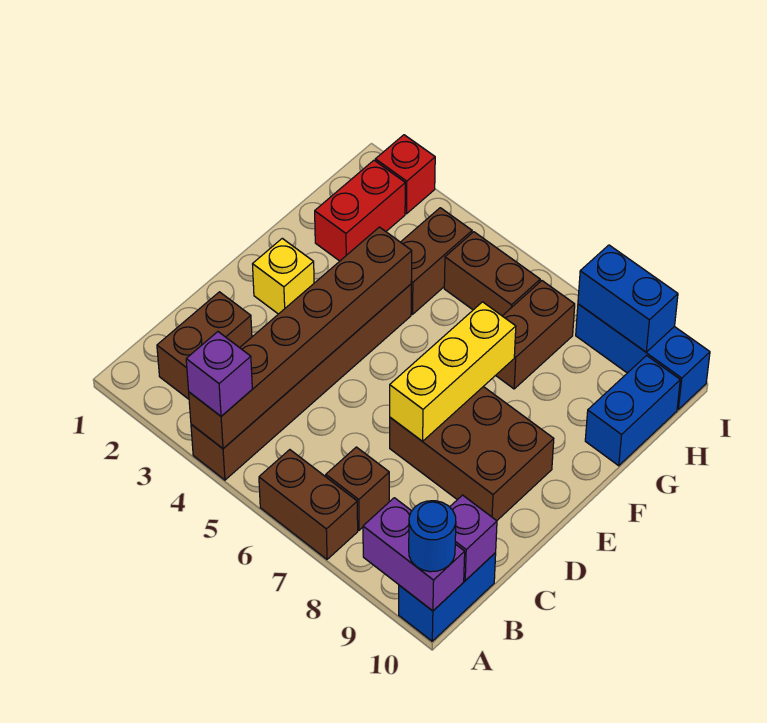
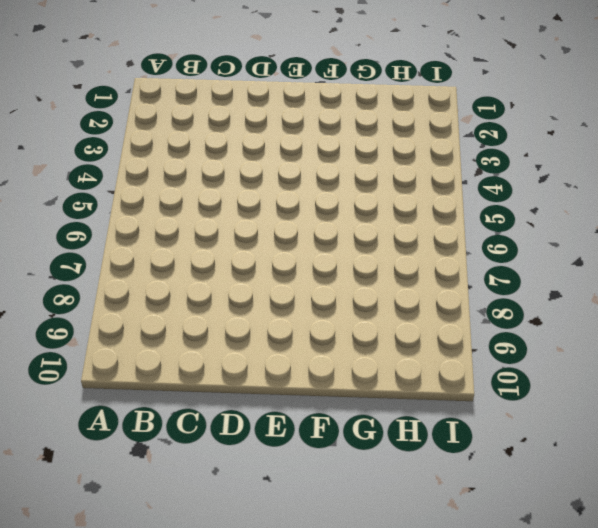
none -> brown brick A4:F4 level 1
none -> brown brick A6:A7 level 1
none -> blue brick A10:B10 level 1

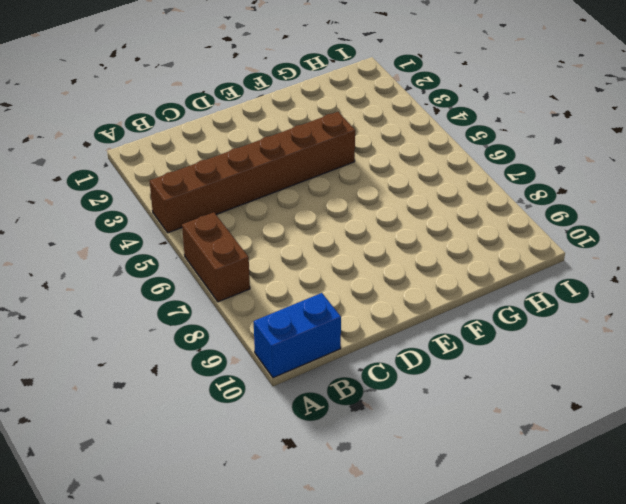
none -> brown brick B2:C2 level 1
none -> brown brick B7 level 1
none -> brown brick D7:E9 level 1

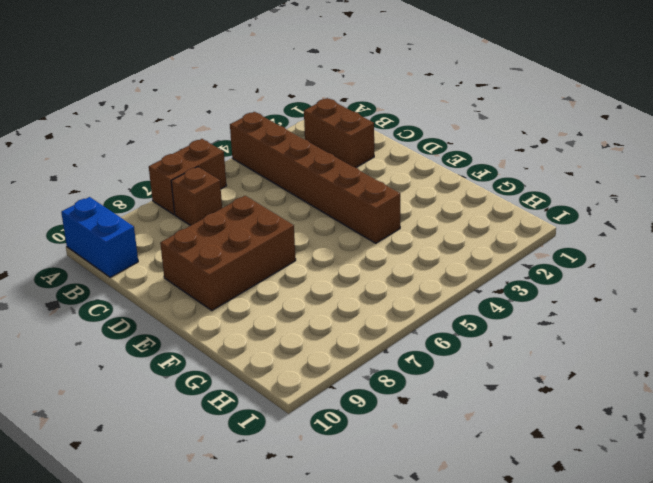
none -> yellow brick E2 level 1
none -> red brick G2:H2 level 1
none -> brown brick G4:H4 level 1

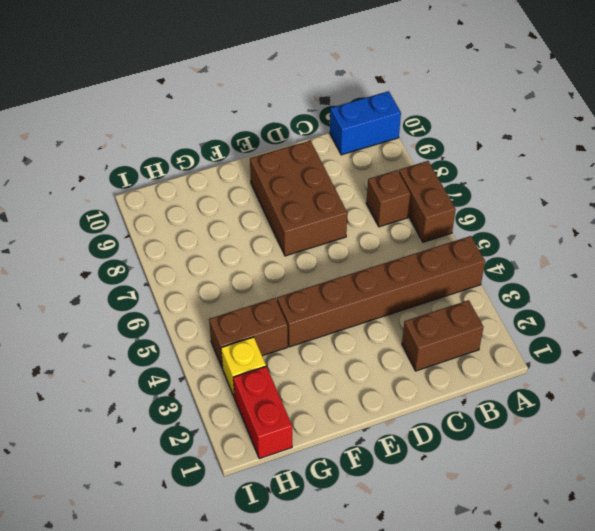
red brick H1:H2 level 1 -> red brick G2:H2 level 1
yellow brick H3 level 1 -> yellow brick E2 level 1
none -> brown brick G7:H7 level 1
none -> blue brick G10:H10 level 1
none -> brown brick H5:H6 level 1

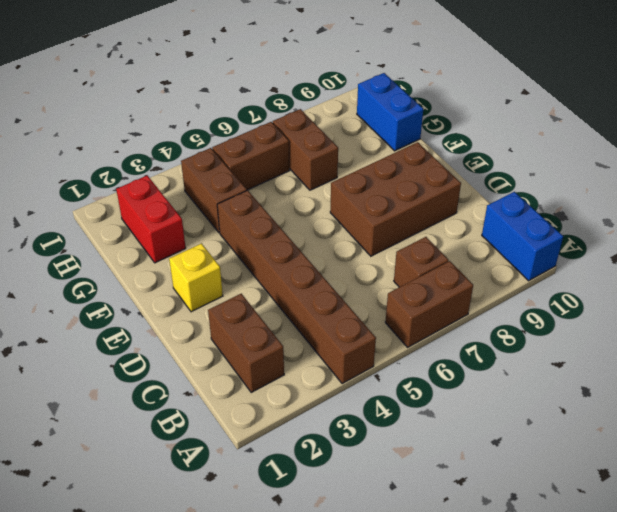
none -> red brick I2 level 1
none -> blue brick I8:I10 level 1
none -> brown brick A4:F4 level 2

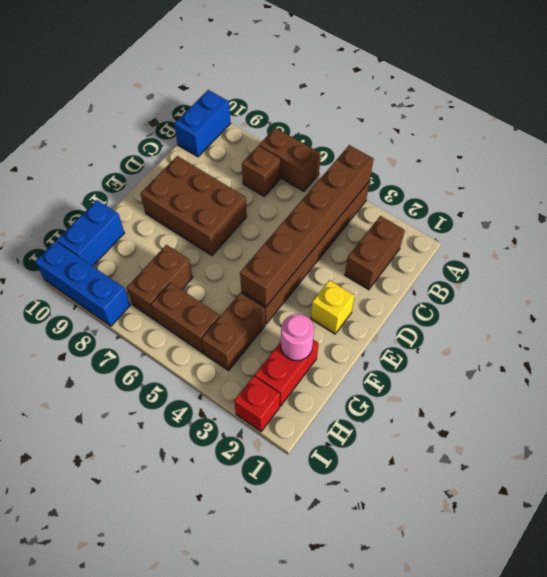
pink round brick G2 level 2 -> none
none -> purple brick A9:A10 level 2
none -> purple brick B10 level 2
none -> yellow brick D7:F7 level 2

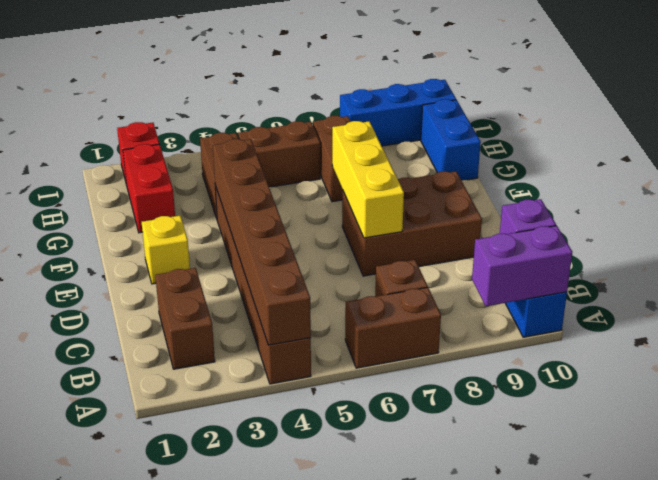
none -> blue brick I8:I9 level 2
none -> purple brick A4 level 3
none -> blue round brick A10 level 3

